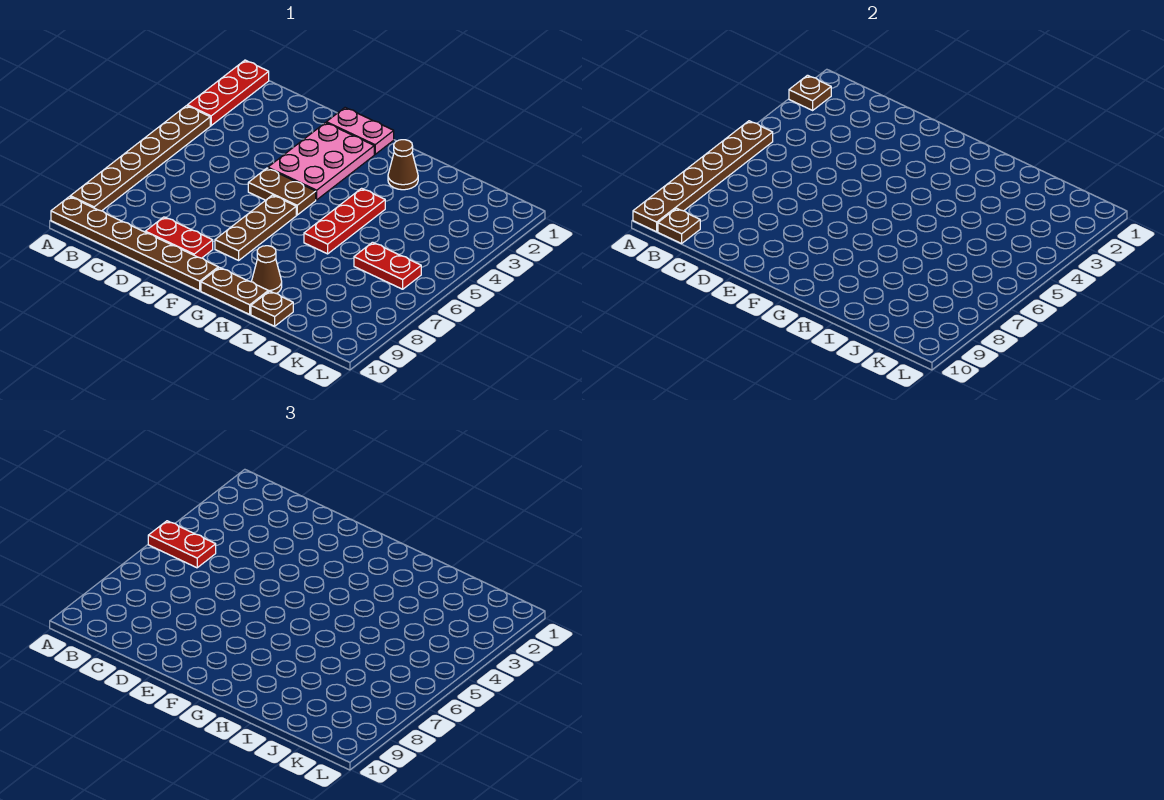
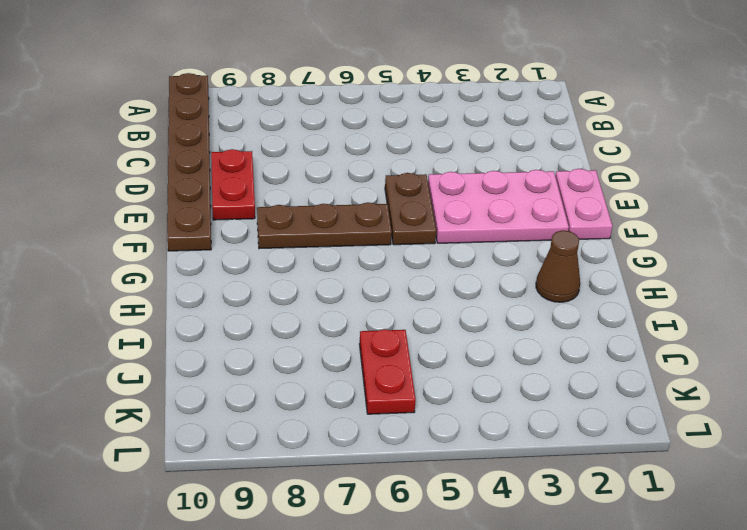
none -> red plate A1:A3 level 1
none -> brown plate A4:A9 level 1
none -> brown plate G10:H10 level 1

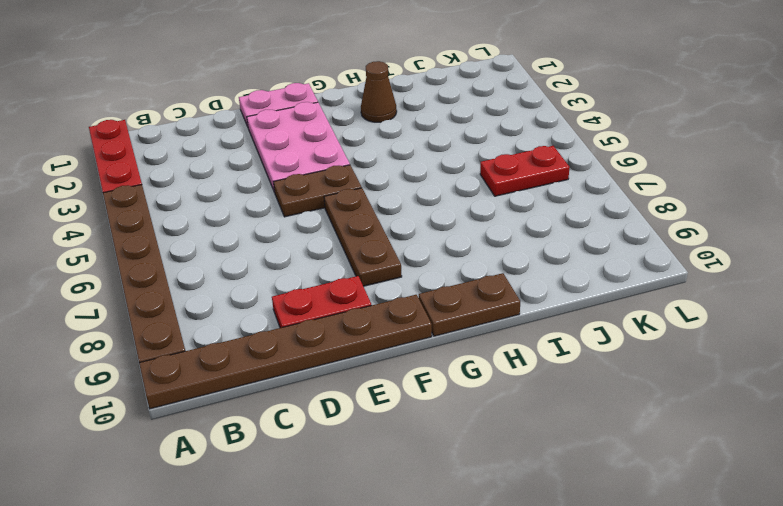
none -> red plate H4:H6 level 1
none -> brown cone H9 level 1
none -> brown plate I10 level 1

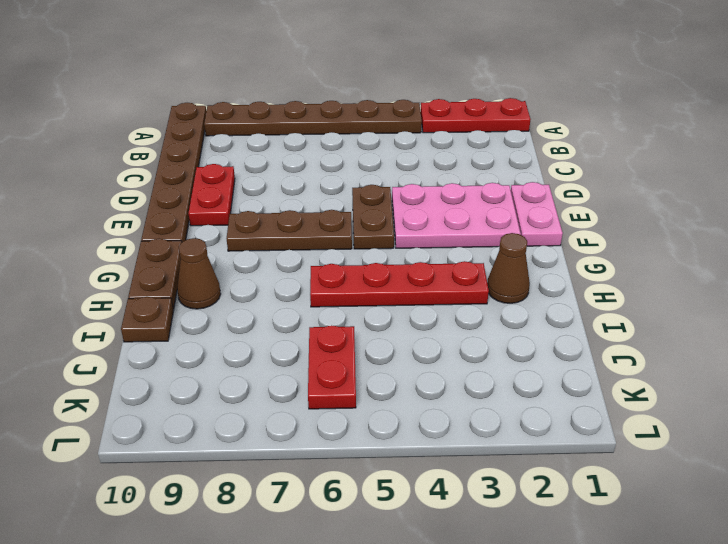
red plate H3:H6 level 1 -> red plate H4:H6 level 1
none -> brown plate A2 level 2
none -> brown plate A5:A10 level 2
none -> brown plate B10 level 2

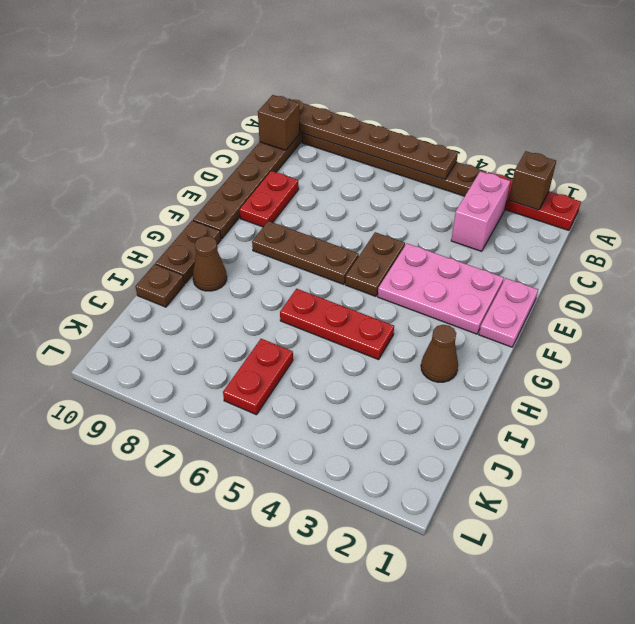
brown brick A2 level 2 -> brown plate A2 level 2
pink brick B3:C3 level 1 -> none
brown brick B10 level 2 -> brown plate B10 level 2
none -> red plate A5:B5 level 3

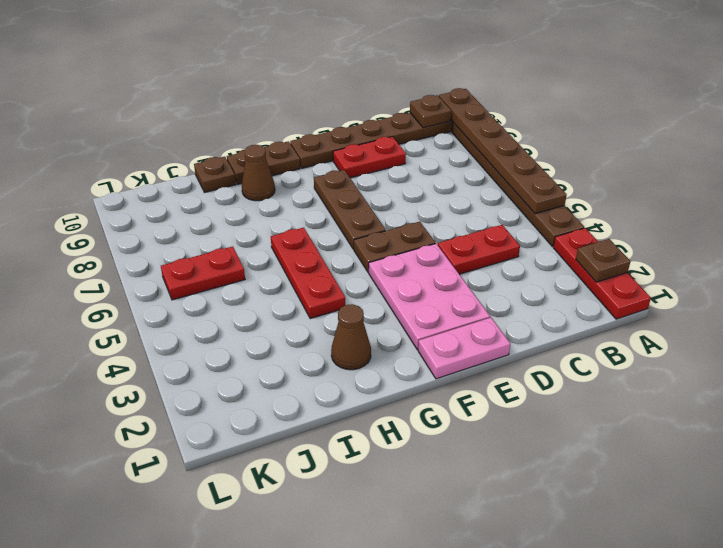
red plate C4:D4 level 1 -> red plate A5:B5 level 3

